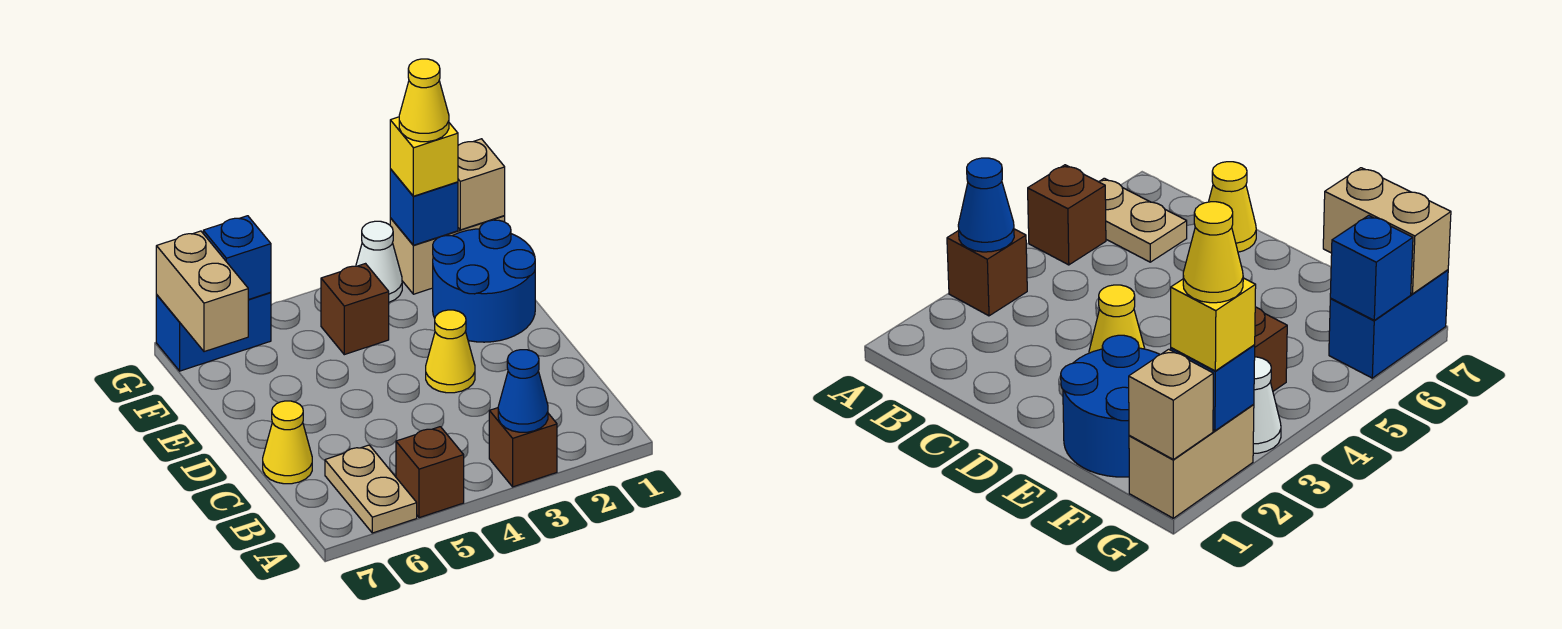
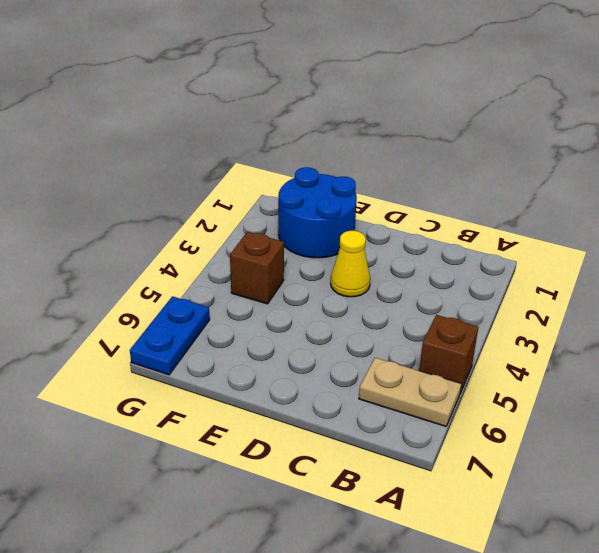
blue plate G6:G7 level 1 -> blue brick G6:G7 level 1
none -> brown brick A3 level 1
none -> yellow cone C7 level 1
none -> tan brick G1:G2 level 1

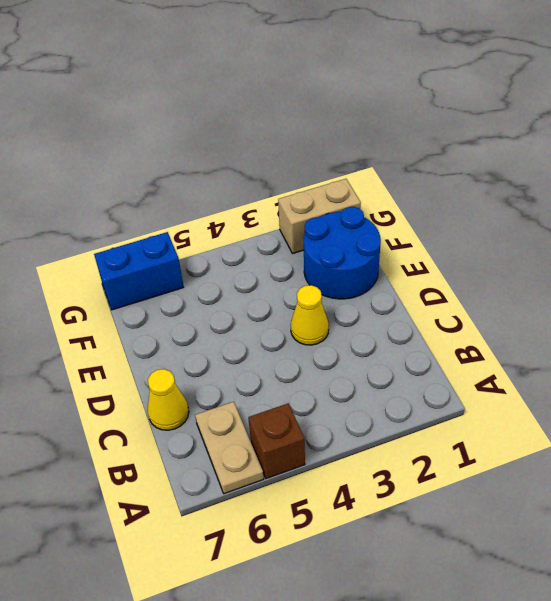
none -> brown brick A3 level 1
none -> brown brick F4 level 1
none -> white cone G3 level 1

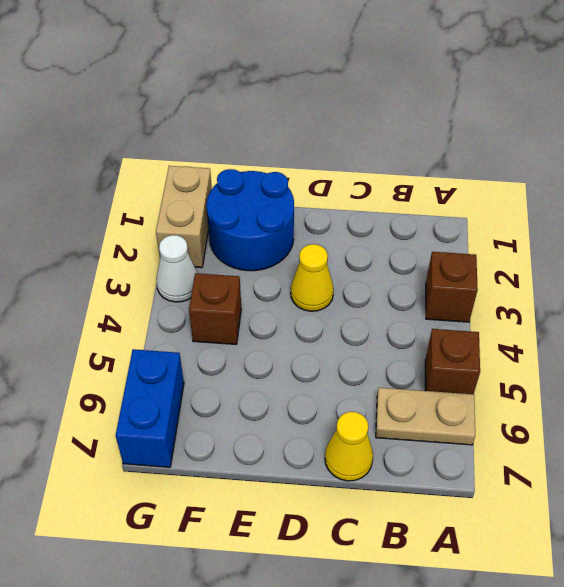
none -> blue cone A3 level 2
none -> tan brick F7:G7 level 2
none -> tan brick G1 level 2

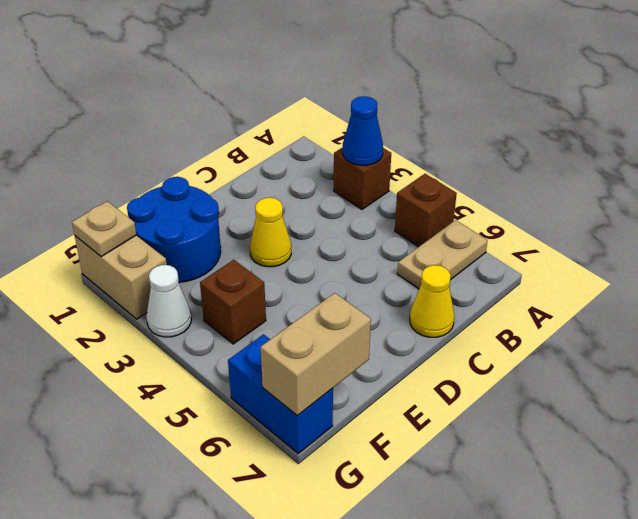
tan plate G1 level 2 -> tan brick G1 level 2
none -> blue brick G2 level 2
none -> blue brick G6 level 2
none -> yellow brick G2 level 3

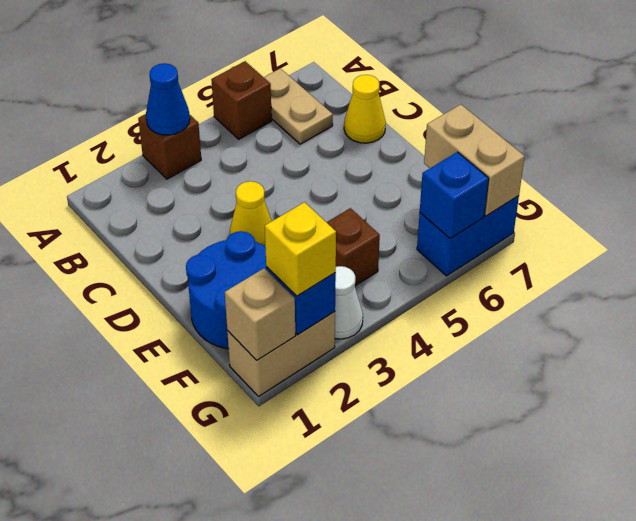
none -> yellow cone G2 level 4

